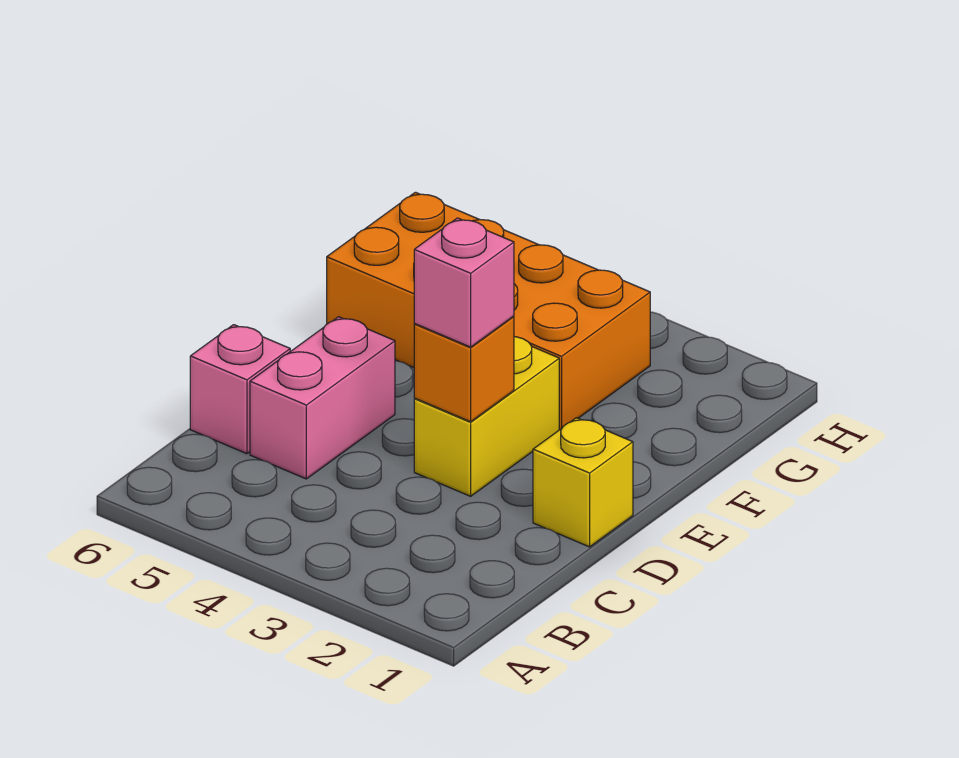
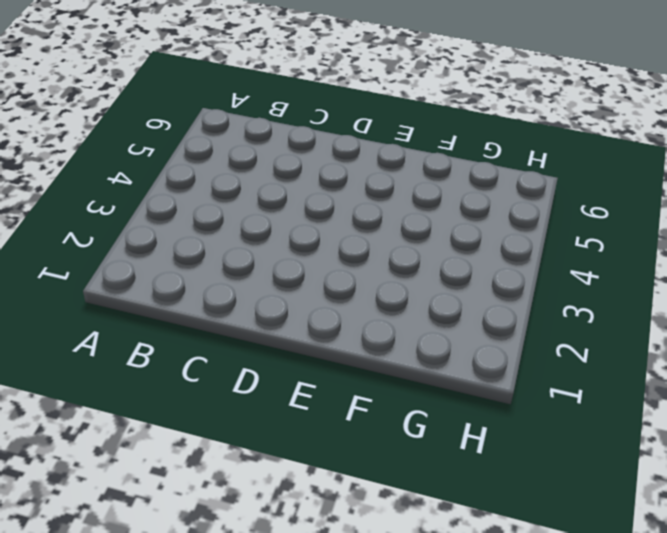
none -> pink brick C5:D5 level 1
none -> pink brick C6 level 1

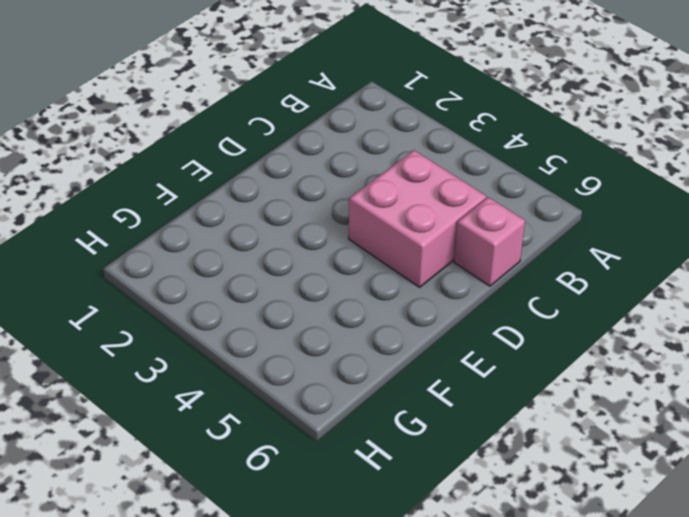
pink brick C4:D5 level 1 -> pink brick C5:D5 level 1
none -> yellow brick D1 level 1
none -> yellow brick D3:E3 level 1

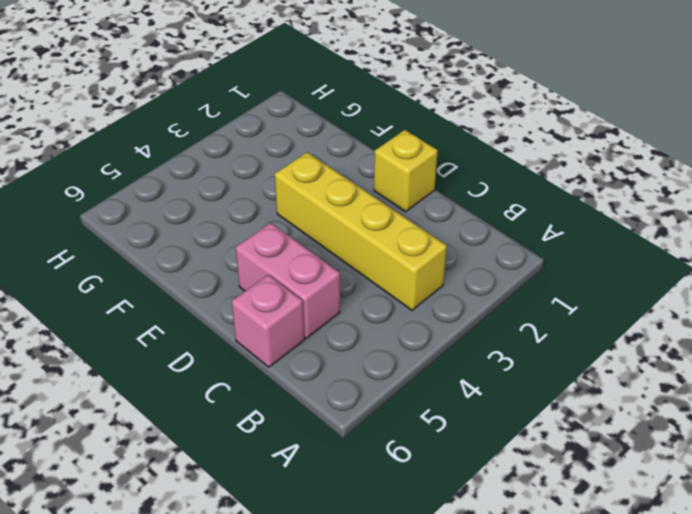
yellow brick B3:E3 level 1 -> yellow brick D3:E3 level 1
none -> orange brick F3:G6 level 1
none -> orange brick D3 level 2

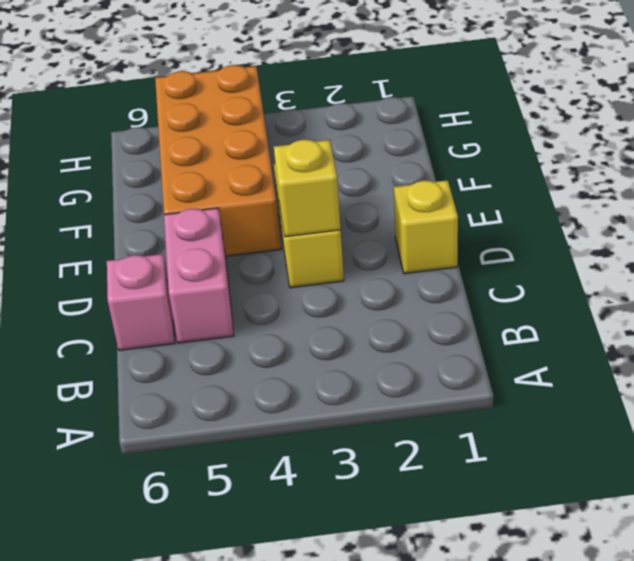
yellow brick D3 level 2 -> orange brick D3 level 2
orange brick E4:H5 level 1 -> orange brick F3:G6 level 1
none -> pink brick D3 level 3

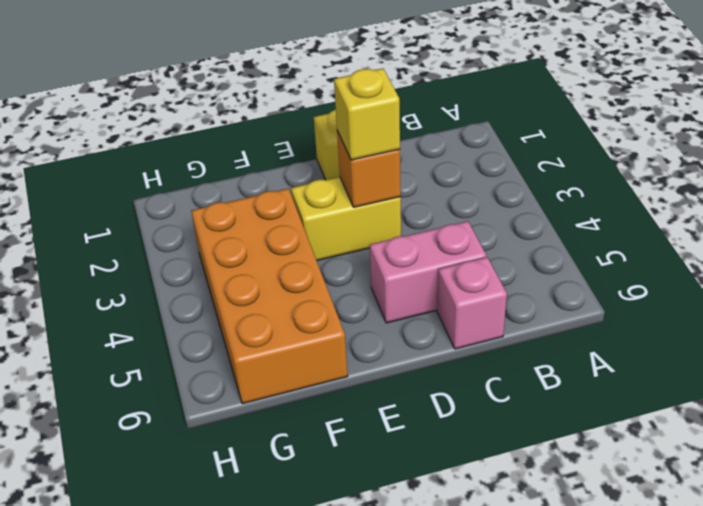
yellow brick D3 level 3 -> pink brick D3 level 3

